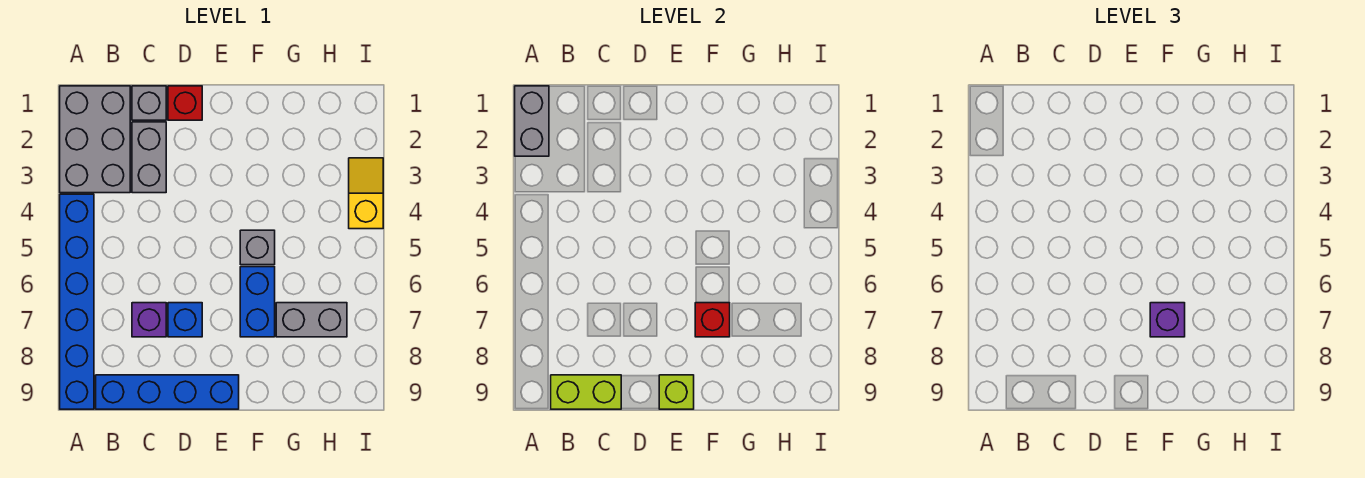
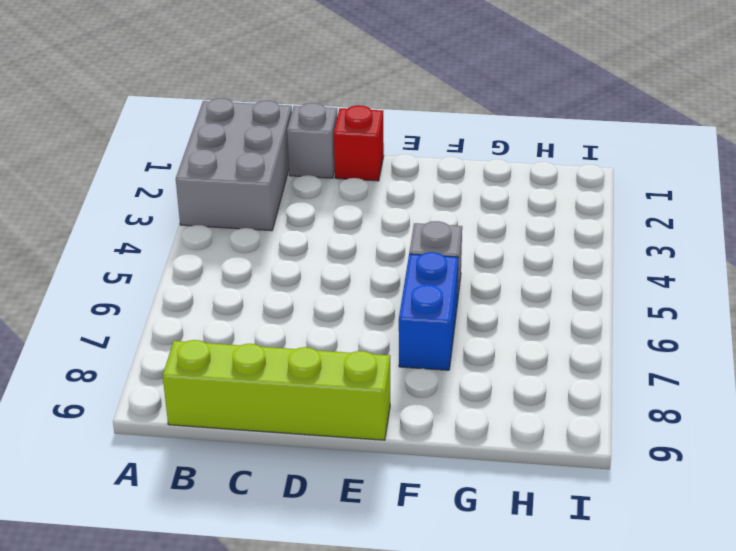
lime brick B9:E9 level 1 -> blue brick B9:E9 level 1
none -> blue brick A4:A9 level 1
none -> grey brick C2:C3 level 1
none -> purple brick C7 level 1

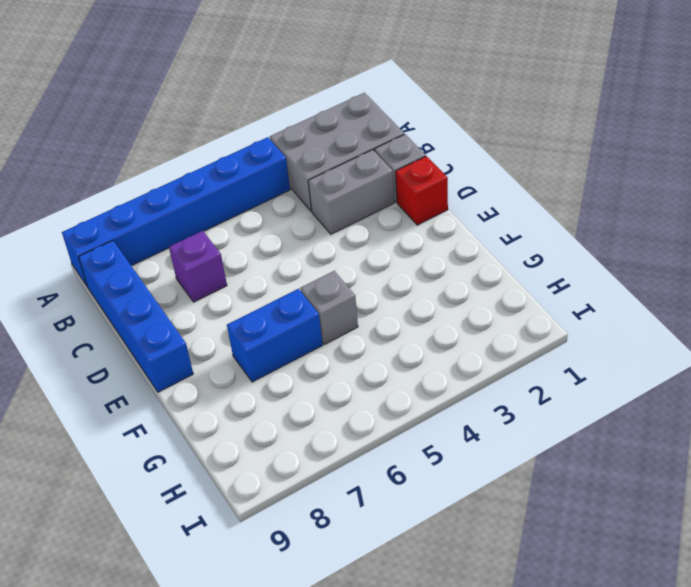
none -> blue brick D7 level 1
none -> grey brick G7:H7 level 1
none -> yellow slope I3:I4 level 1 top 4

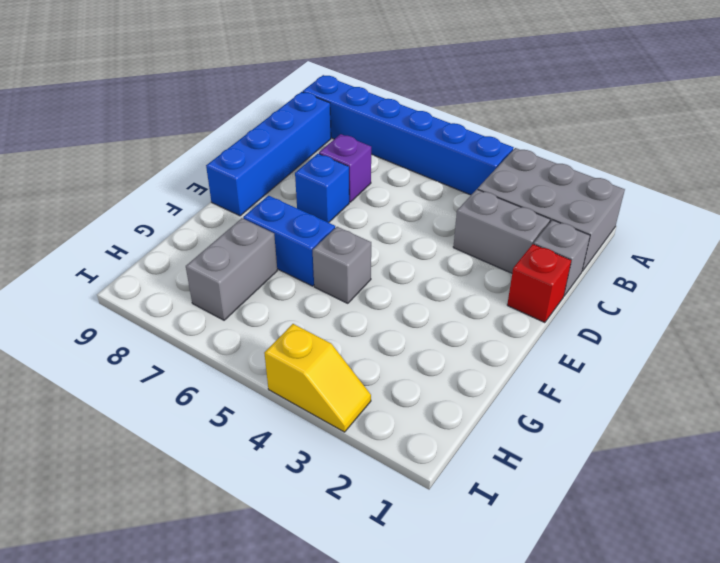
none -> grey brick A1:A2 level 2
none -> lime brick B9:C9 level 2
none -> lime brick E9 level 2

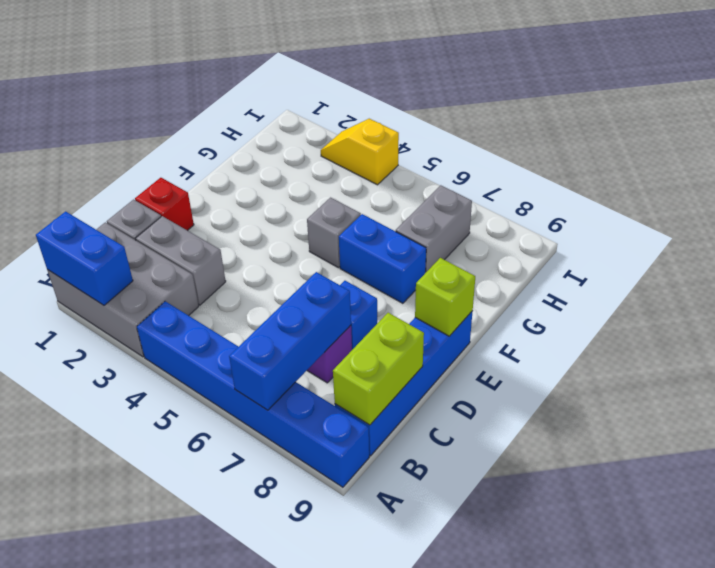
blue brick A1:A2 level 2 -> grey brick A1:A2 level 2
blue brick A7:C7 level 2 -> none
none -> red brick F7 level 2
none -> purple brick F7 level 3

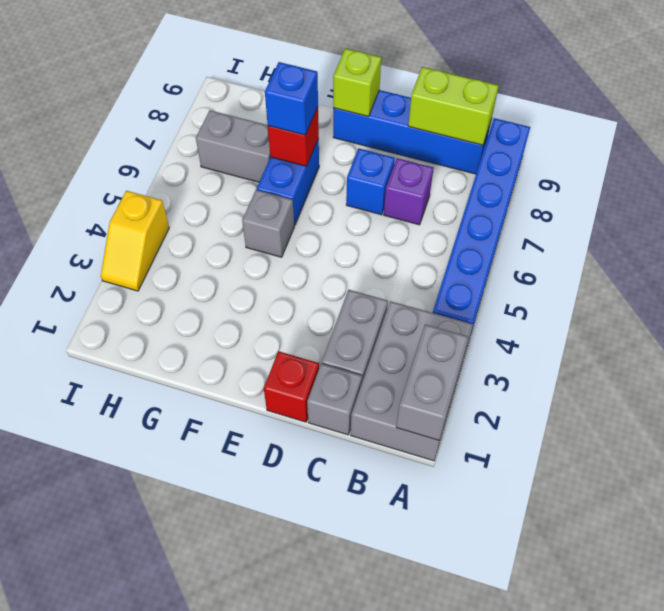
blue brick F7 level 3 -> purple brick F7 level 3

